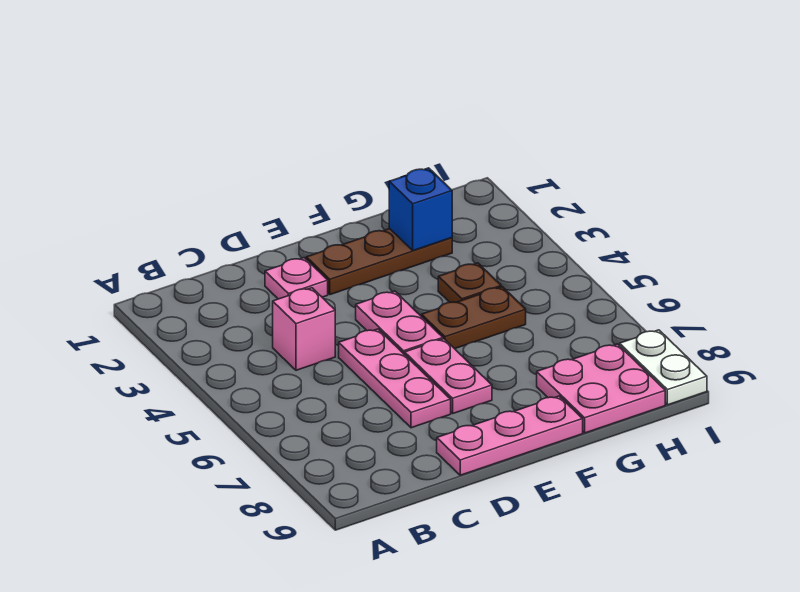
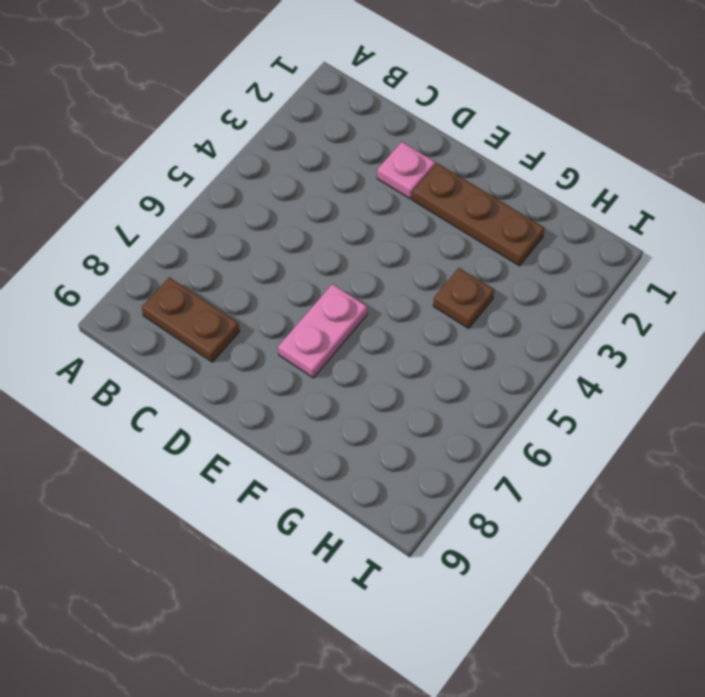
brown plate B8:C8 level 1 -> brown plate F5:G5 level 1
none -> pink brick C4 level 1
none -> pink plate D5:D7 level 1
none -> pink plate D9:F9 level 1

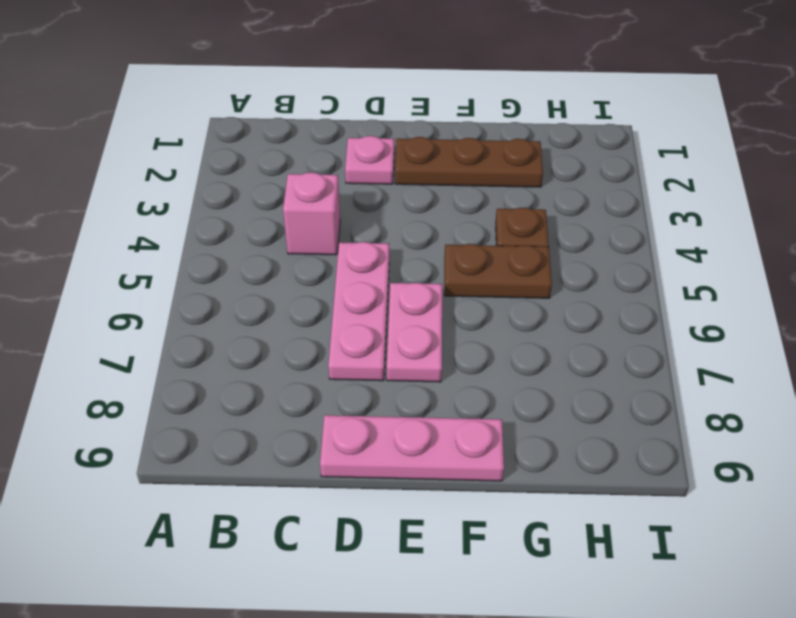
none -> pink plate E4:E5 level 1
none -> pink plate G8:H9 level 1
none -> white plate I8:I9 level 1

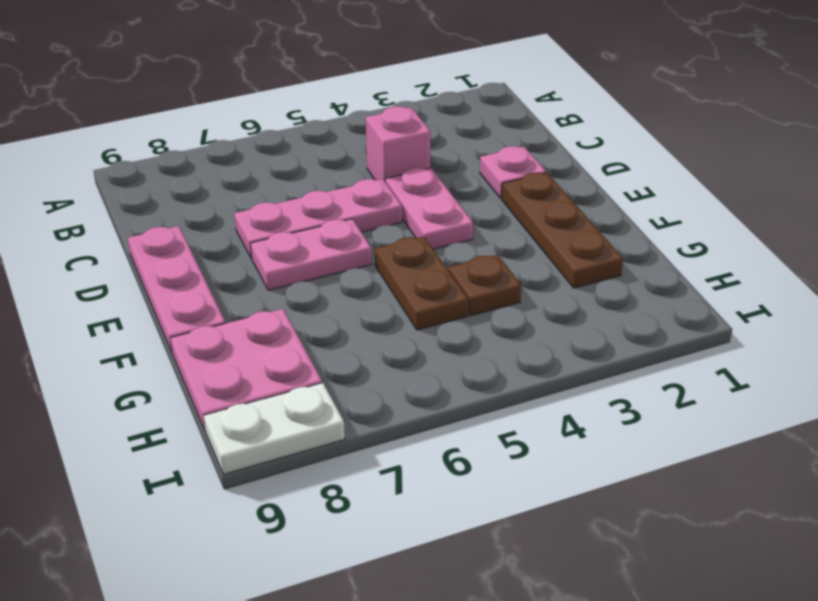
pink plate D4:E4 level 1 -> pink plate E4:E5 level 1
none -> blue brick G2 level 2

